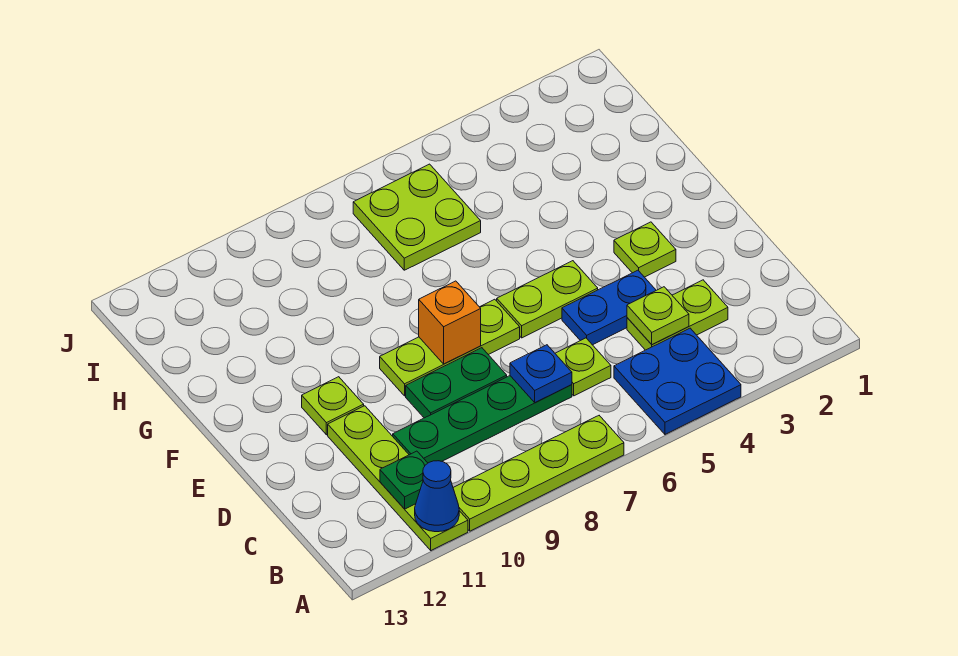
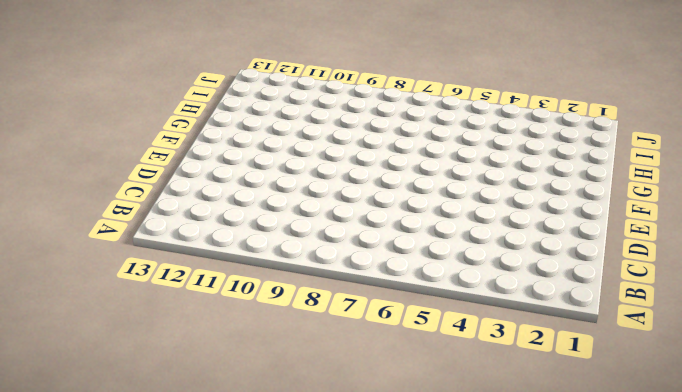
none -> blue plate A4:B5 level 1
none -> lime plate A7:A10 level 1
none -> lime plate A11:D11 level 1

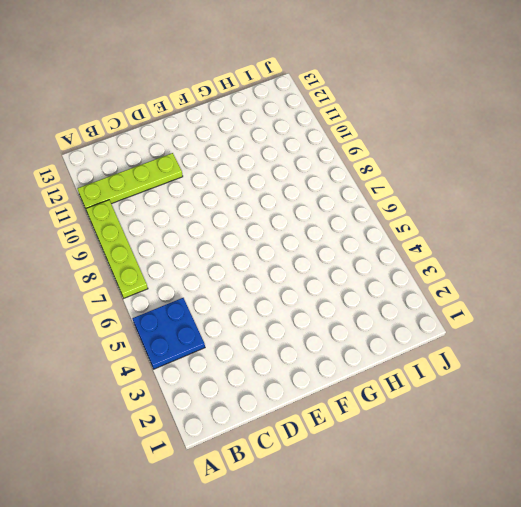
none -> lime plate C3:C4 level 1
none -> lime plate C6 level 1
none -> green plate C7:C10 level 1

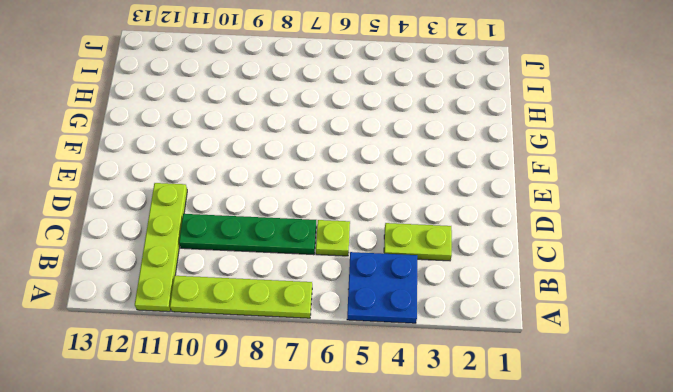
none -> blue plate D4:D5 level 1
none -> green plate D8:D9 level 1
none -> lime plate E3 level 1

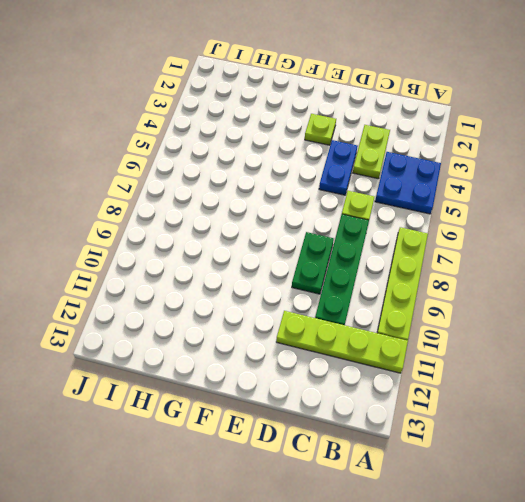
none -> lime plate E5:E6 level 1
none -> lime plate E7:E9 level 1
none -> lime plate E11 level 1

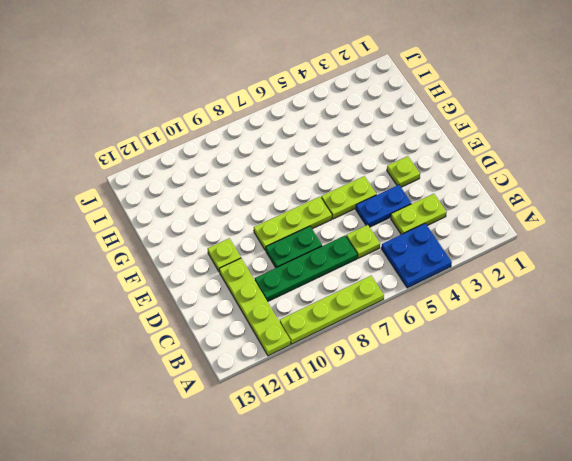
none -> lime plate H6:I7 level 1
none -> blue cone A11 level 2
none -> green plate B11 level 2

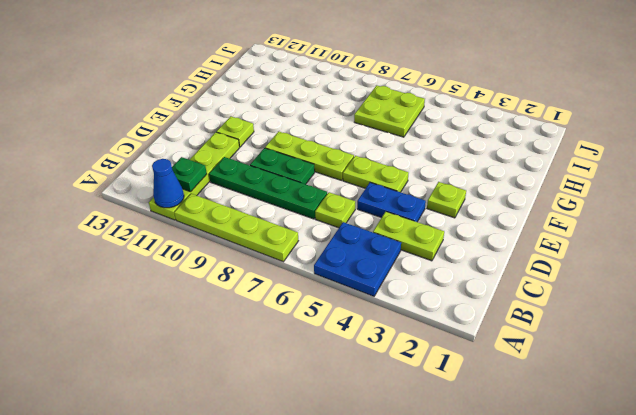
none -> lime plate C4 level 2
none -> blue plate C7 level 2
none -> orange brick E8 level 2

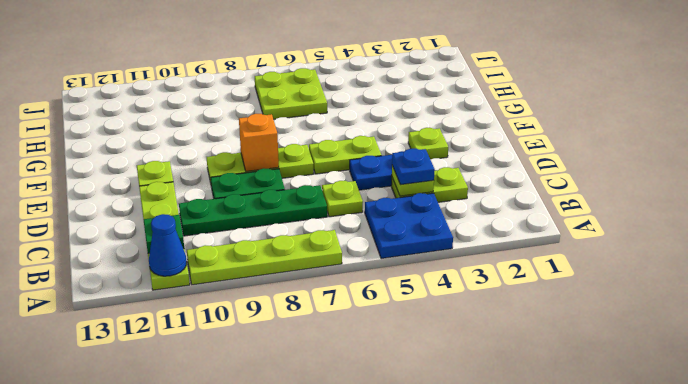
blue plate C4 level 3 -> blue plate C7 level 2

